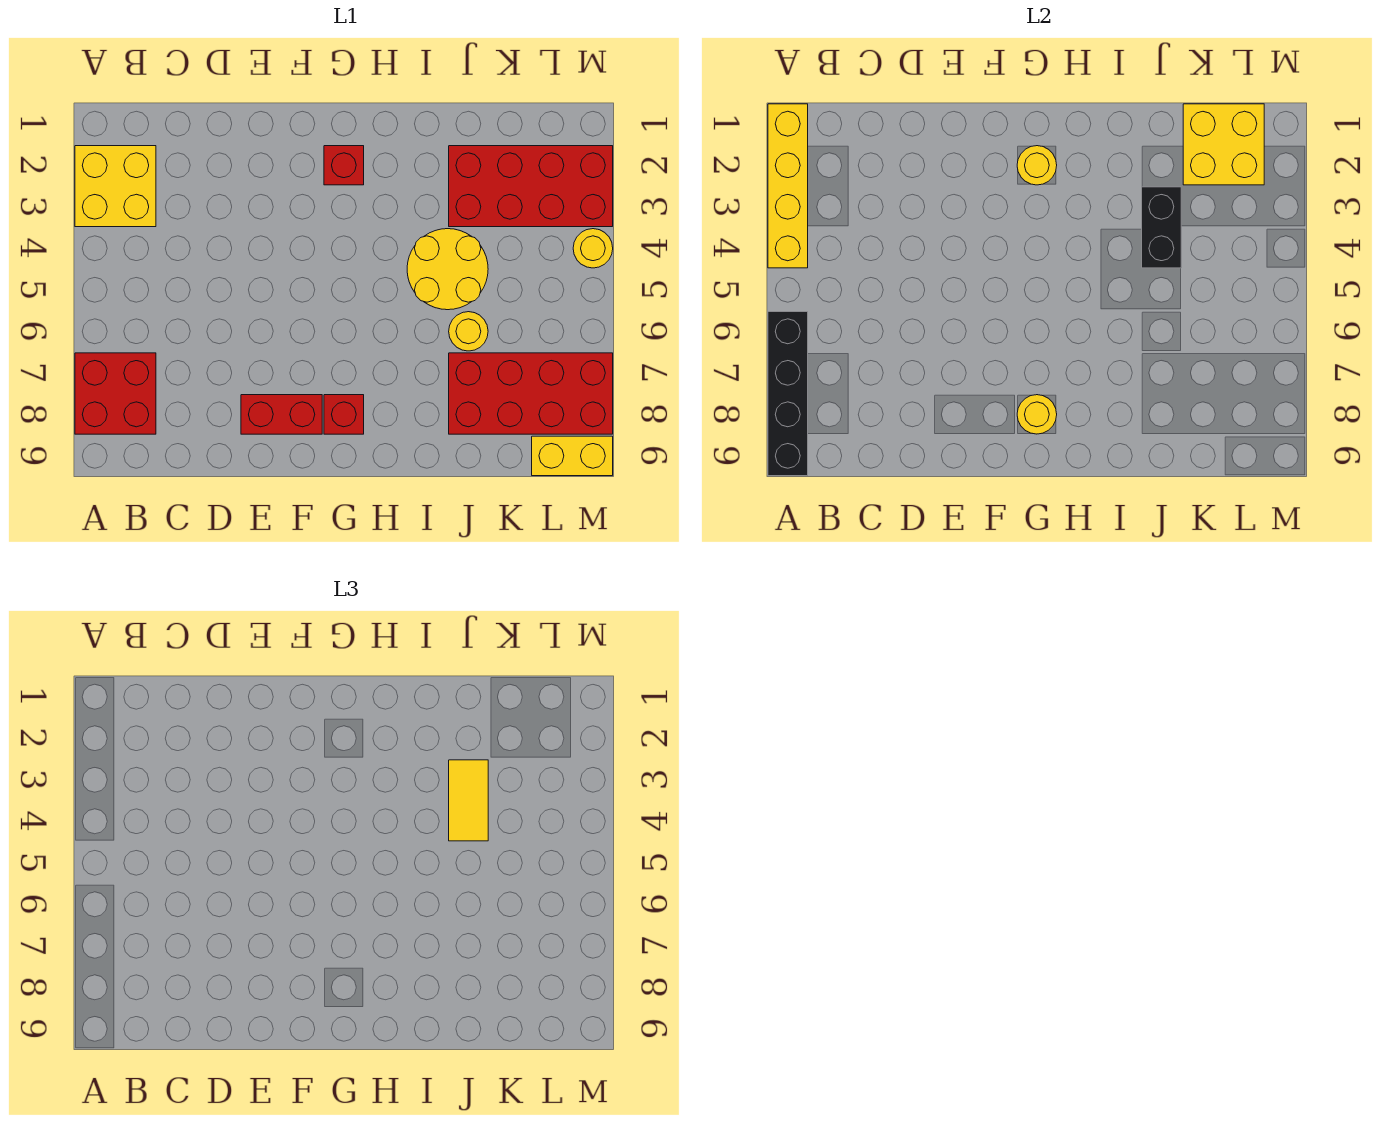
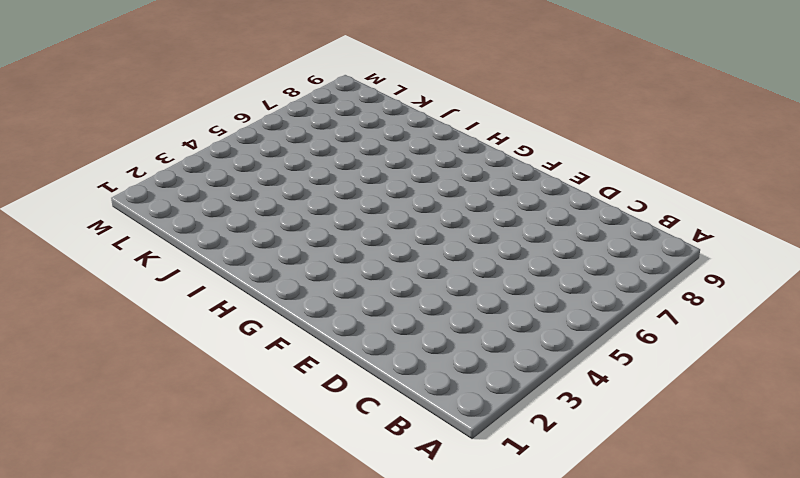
none -> yellow brick A2:B3 level 1
none -> red brick A7:B8 level 1
none -> red brick E8:F8 level 1

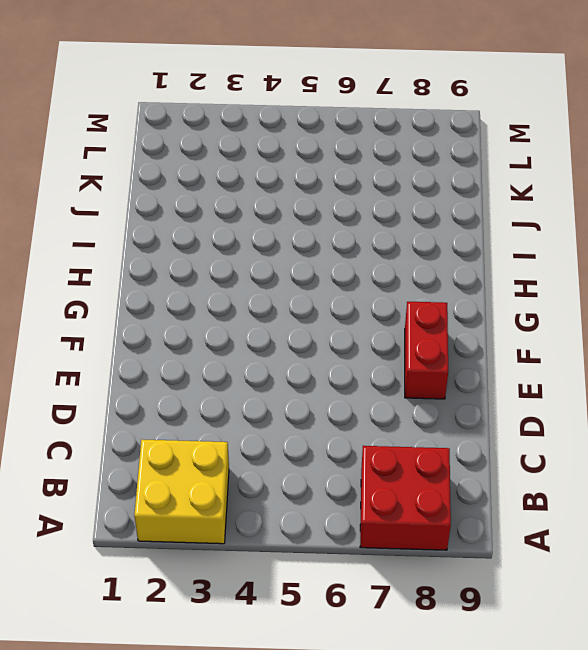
none -> red brick G2 level 1
none -> red brick G8 level 1
none -> yellow round brick I4:J5 level 1

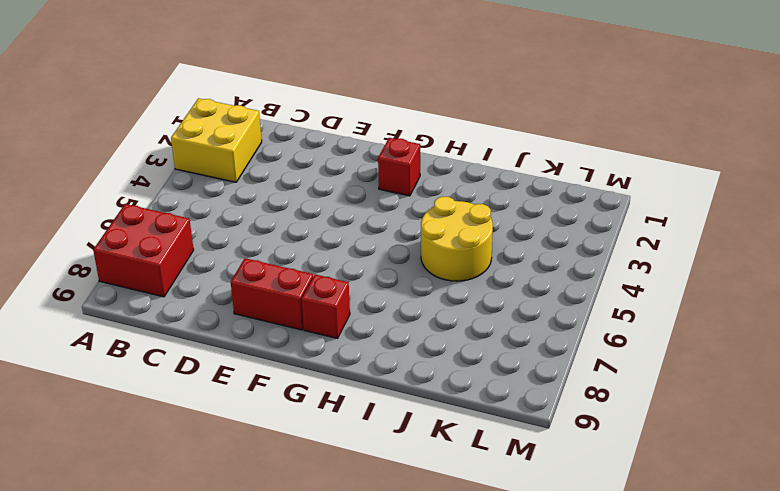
none -> red brick J2:M3 level 1
none -> yellow round brick J6 level 1
none -> red brick J7:M8 level 1

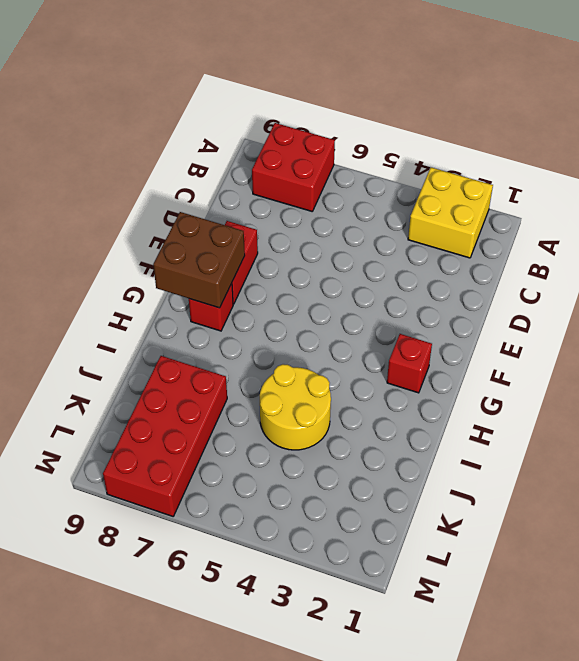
brown brick F8:G9 level 2 -> yellow round brick G8 level 2
none -> red brick J2:M3 level 1
none -> yellow round brick J6 level 1
none -> yellow brick L9:M9 level 1

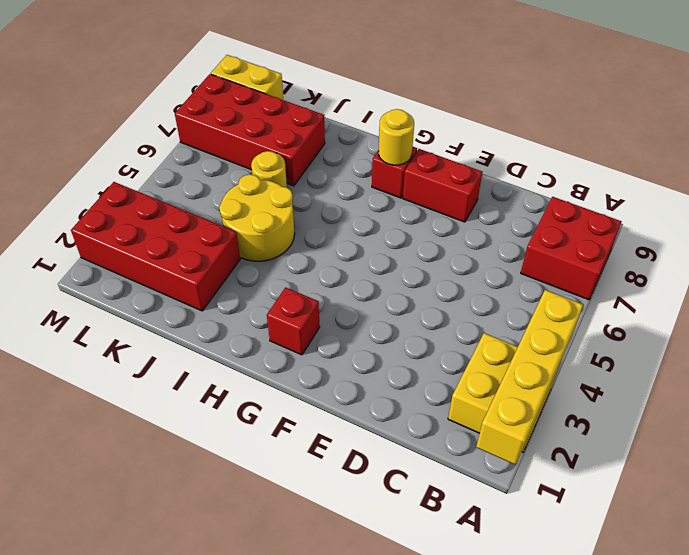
none -> yellow round brick M4 level 1
none -> black brick A6:A9 level 2
none -> yellow round brick G2 level 2

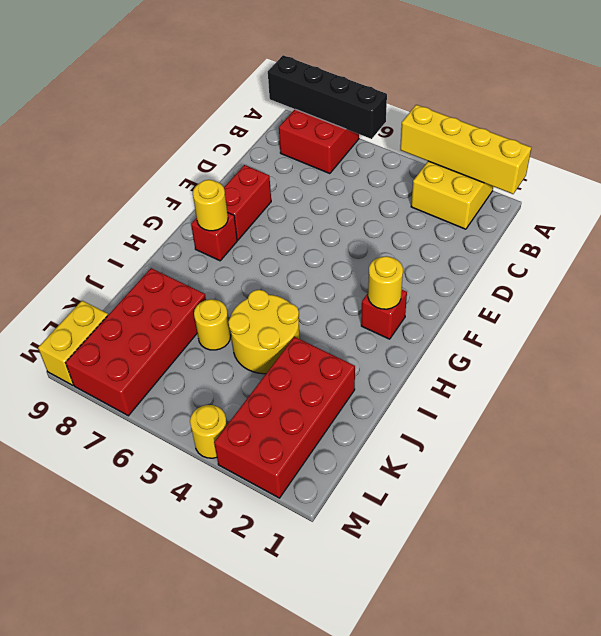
none -> black brick J3:J4 level 2
none -> yellow brick K1:L2 level 2
none -> yellow tile J3:J4 level 3

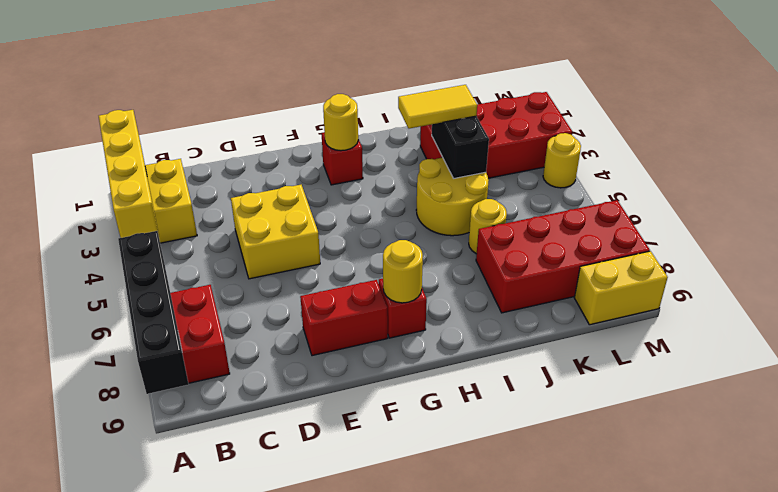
yellow brick D4:E5 level 1 -> yellow brick K1:L2 level 2
yellow tile I3:J3 level 3 -> yellow tile J3:J4 level 3

